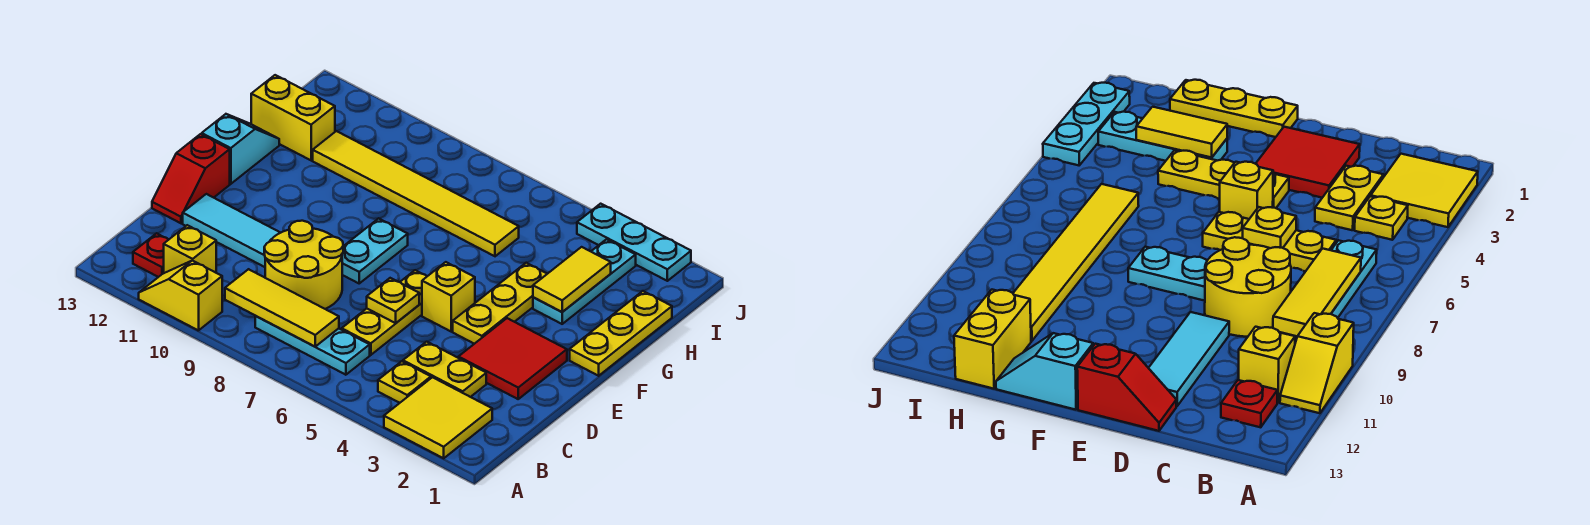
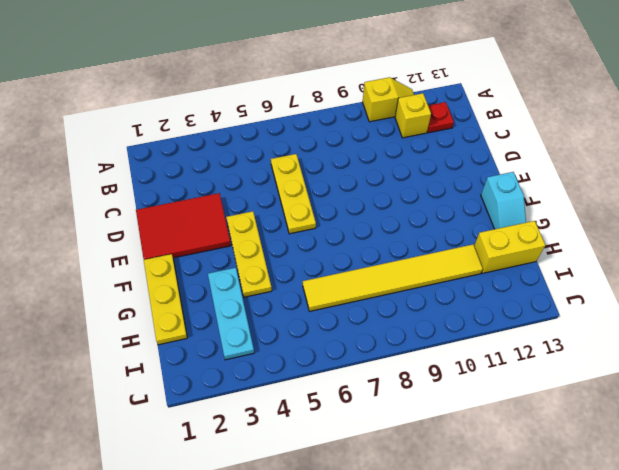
red tile D1:E3 level 1 -> red tile D2:E3 level 1
none -> yellow tile A2:B3 level 1
none -> yellow plate B4 level 1
none -> cyan plate B6:B8 level 1

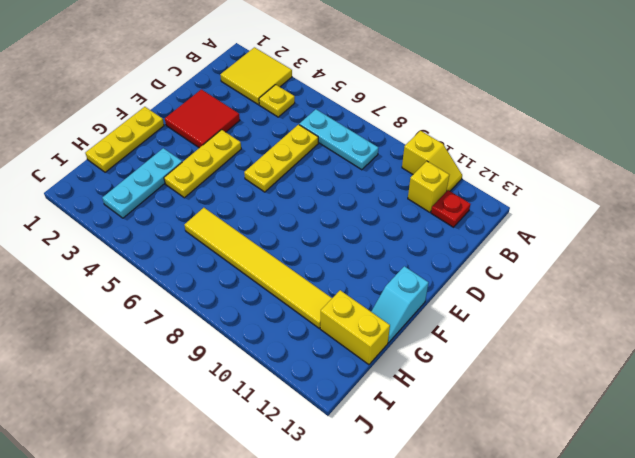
none -> yellow plate C3:C4 level 1
none -> yellow round brick C8:D9 level 1
none -> cyan tile D10:D12 level 1

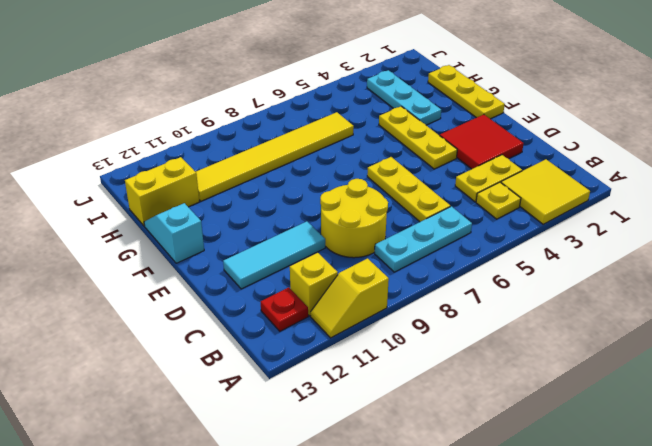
none -> red slope D13:E13 level 1 top E
none -> yellow brick E5 level 1
none -> cyan plate E8:F8 level 1

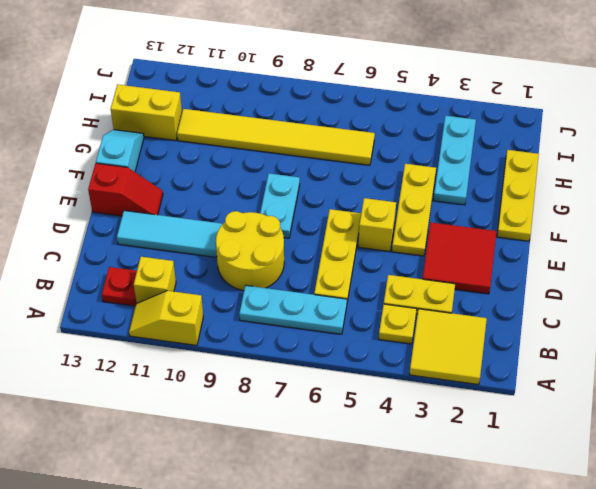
red slope E12:E13 level 1 top 13 -> red slope D13:E13 level 1 top E
none -> cyan plate J2:J4 level 1
none -> yellow tile B7:B9 level 2
none -> yellow plate D6 level 2

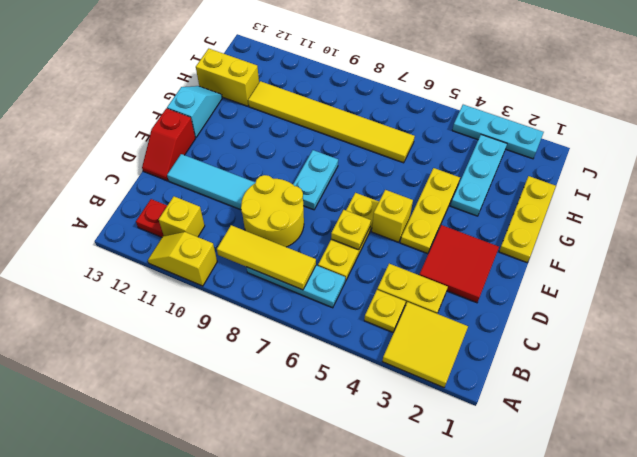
none -> yellow tile G3:H3 level 2

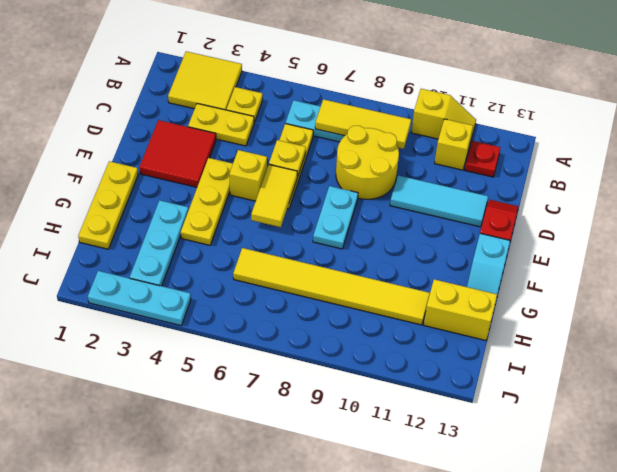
yellow tile E6:F6 level 2 -> yellow tile G3:H3 level 2

